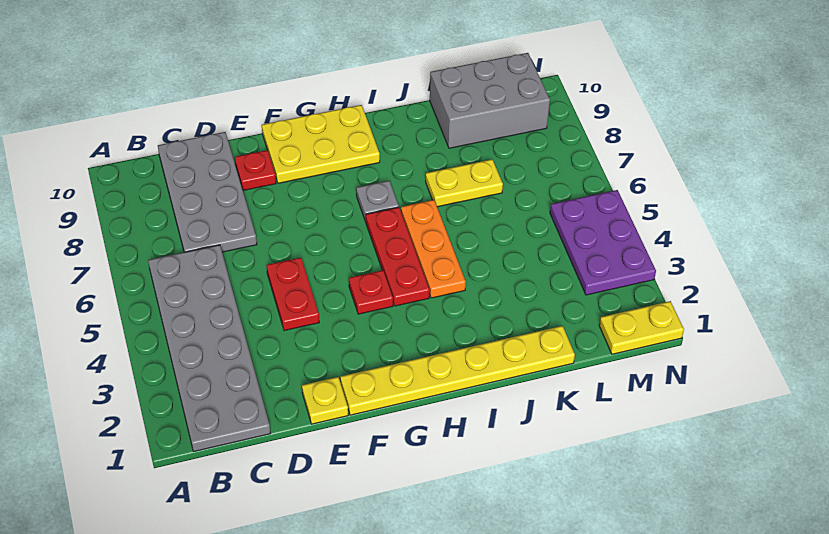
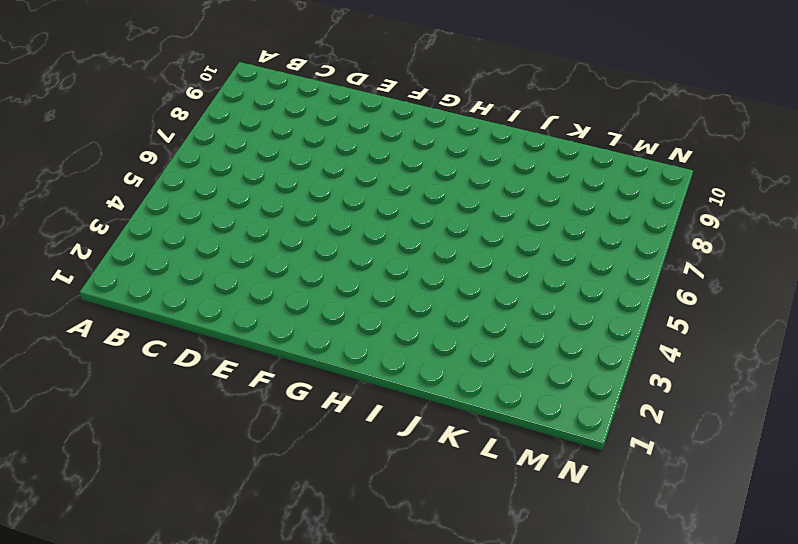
none -> grey plate B1:C6 level 1
none -> grey plate C7:D10 level 1
none -> yellow plate E1 level 1

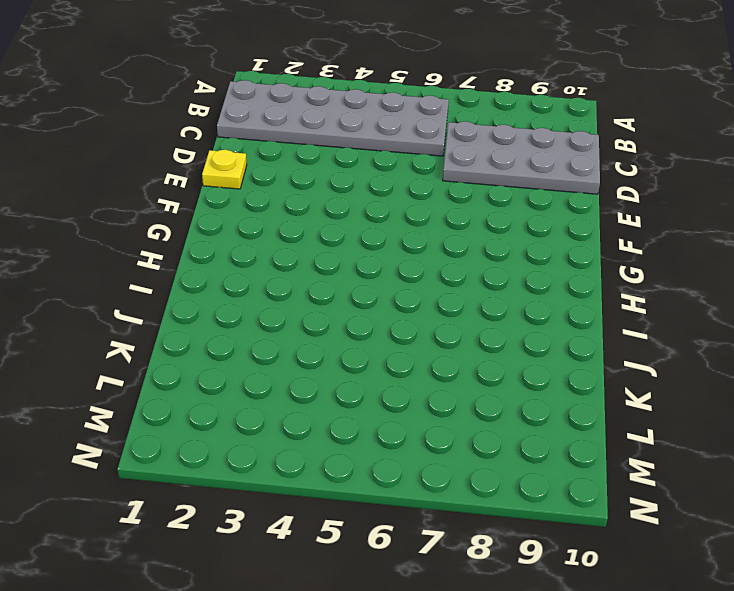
none -> red plate E4:E5 level 1
none -> red plate E9 level 1
none -> yellow plate F1:K1 level 1

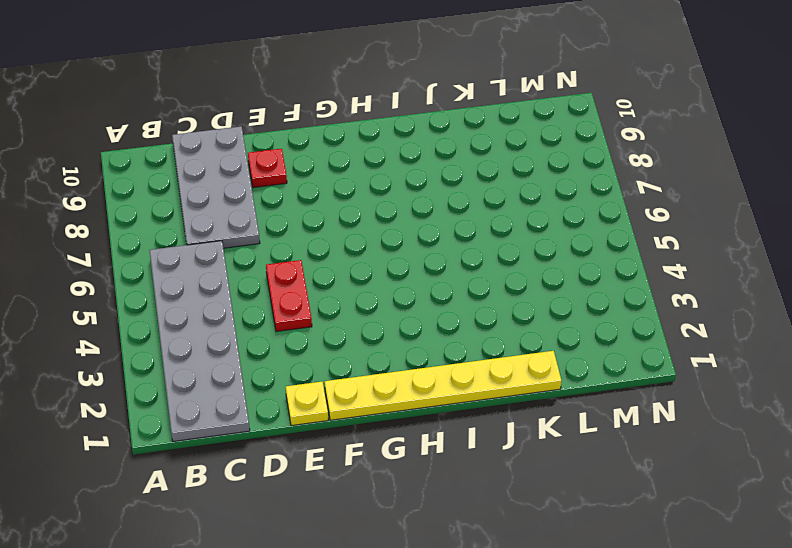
none -> yellow plate F9:H10 level 1
none -> red plate G4 level 1
none -> red plate H4:H6 level 1

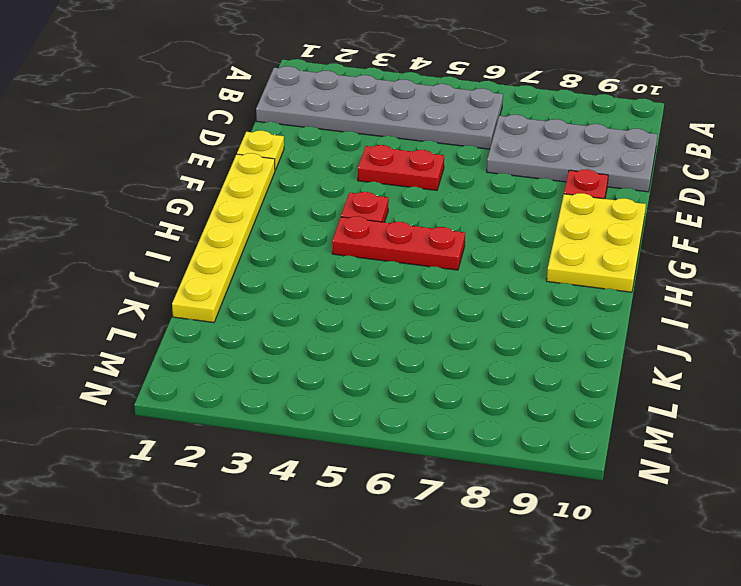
none -> grey plate H7 level 1
none -> orange plate I4:I6 level 1
none -> yellow plate J7:K7 level 1

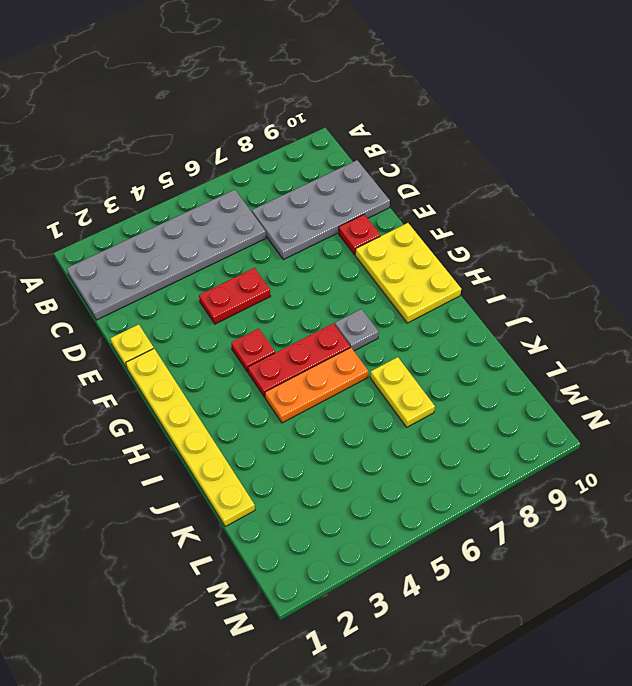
none -> grey brick K9:M10 level 1
none -> yellow plate M1:N1 level 1
none -> purple plate M3:N5 level 1

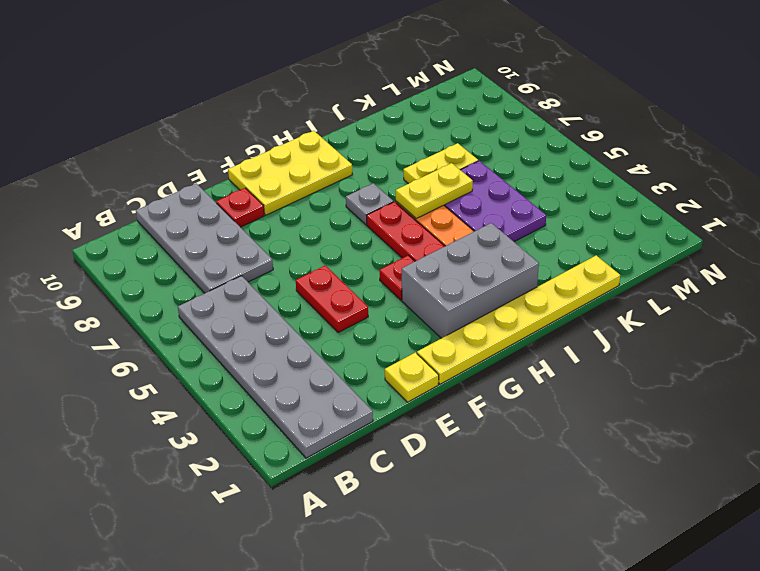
grey brick G2:I3 level 1 -> grey brick K9:M10 level 1
yellow plate I6:J6 level 2 -> yellow plate M1:N1 level 1
purple plate J4:K6 level 1 -> purple plate M3:N5 level 1

